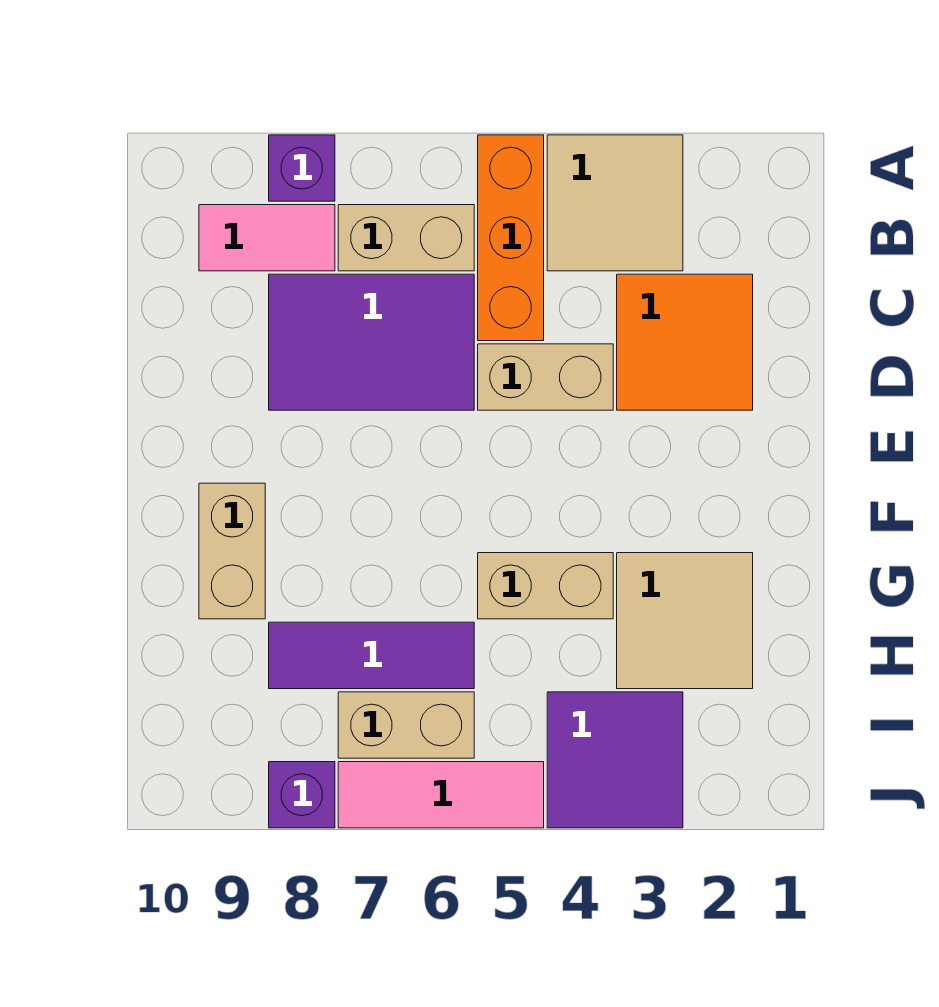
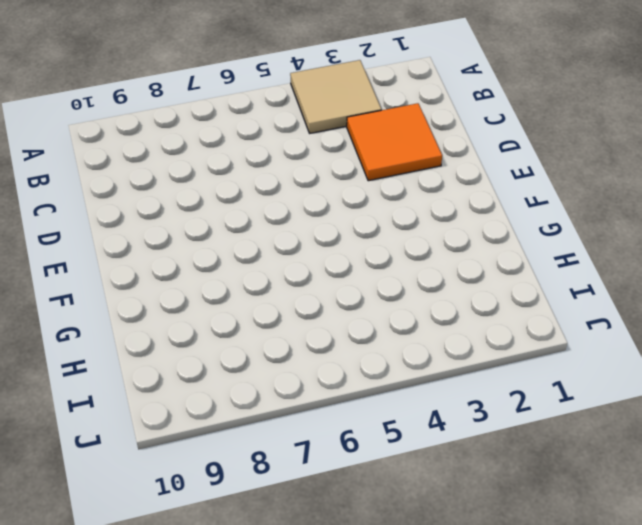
none -> orange brick A5:C5 level 1
none -> purple brick A8 level 1
none -> tan brick B6:B7 level 1

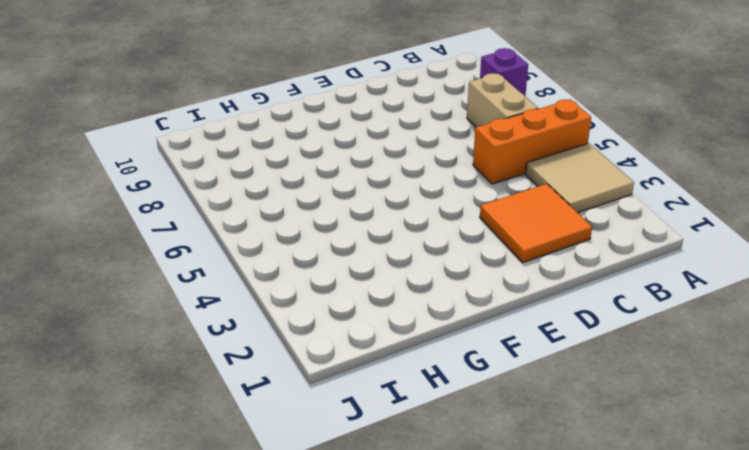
none -> pink tile B8:B9 level 1
none -> purple tile C6:D8 level 1
none -> tan brick D4:D5 level 1

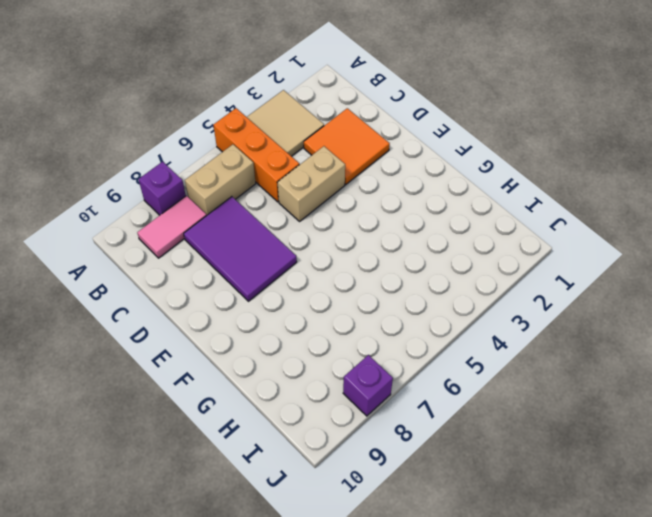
purple tile C7:E8 level 1 -> purple tile C6:D8 level 1
none -> tan brick F9:G9 level 1
none -> tan tile G2:H3 level 1
none -> tan brick G4:G5 level 1

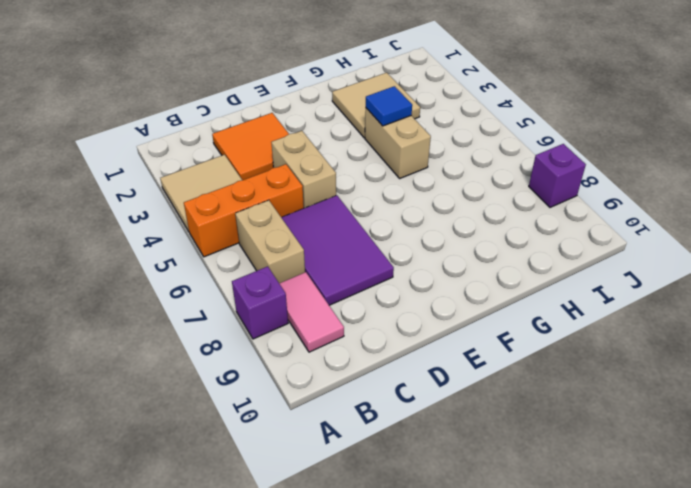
blue tile G4 level 2 -> none
none -> tan brick F9:G9 level 1
none -> purple tile H6:H8 level 1
none -> purple tile I3:J4 level 1

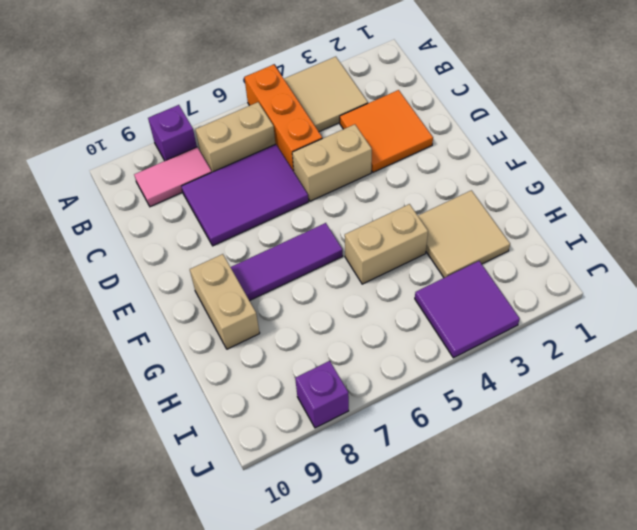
purple tile F6:F8 level 1 -> purple tile H6:H8 level 1
none -> tan brick I6:I7 level 1
none -> pink tile J5:J7 level 1

